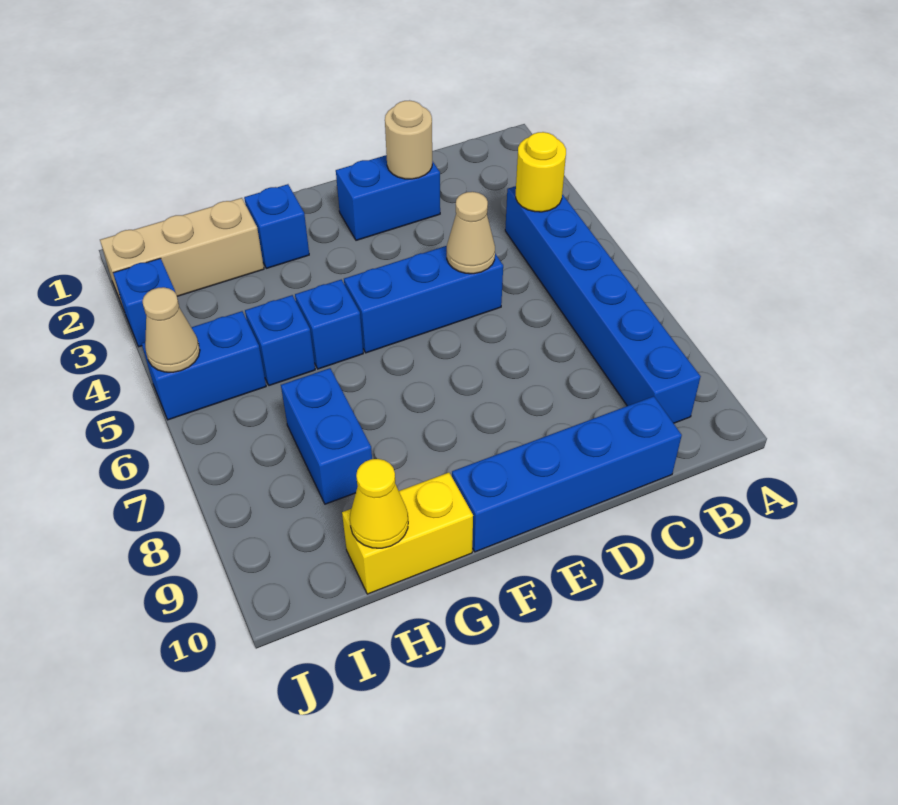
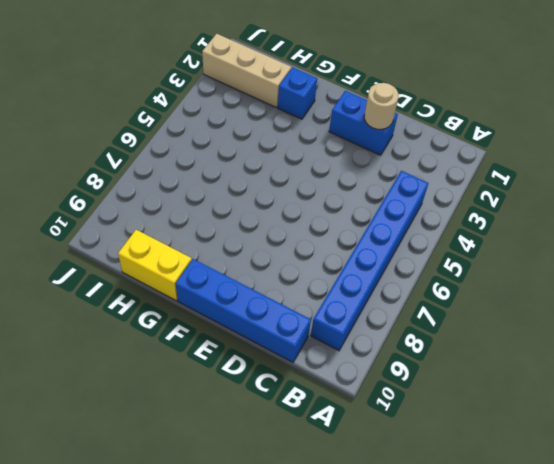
none -> blue brick D5:F5 level 1
none -> blue brick G5 level 1
none -> blue brick H5 level 1

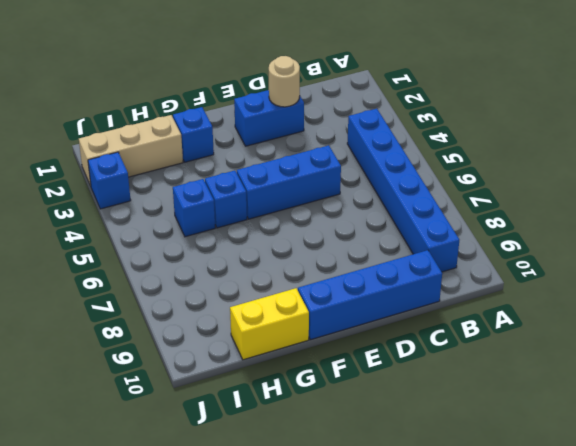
none -> blue brick H7:H8 level 1
none -> blue brick I5:J5 level 1
none -> yellow round brick B4 level 2

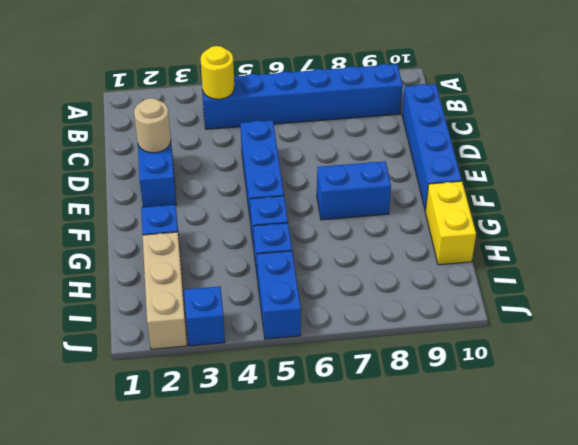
blue brick F7:F8 level 1 -> blue brick H7:H8 level 1
none -> tan cone D5 level 2
none -> yellow cone H10 level 2
none -> tan cone J5 level 2

